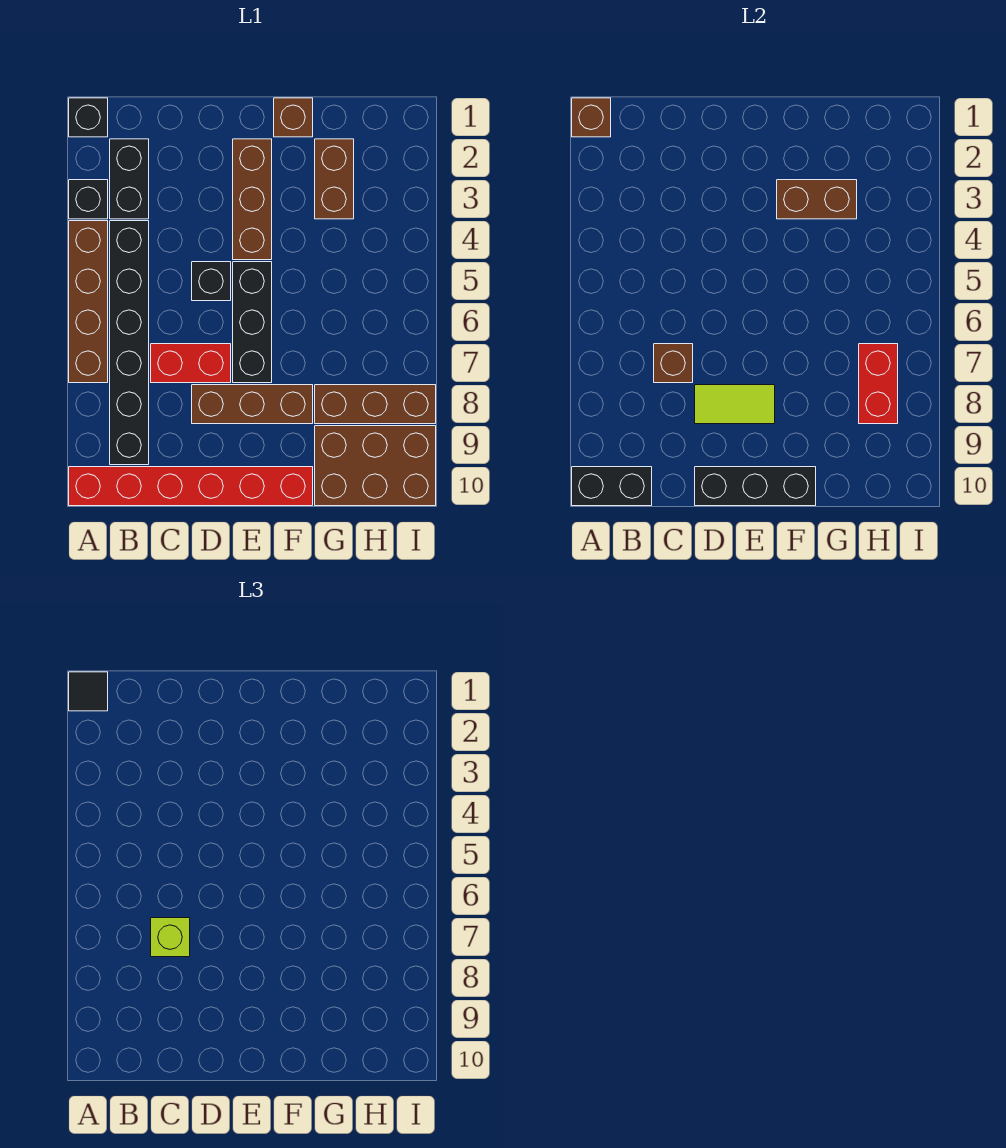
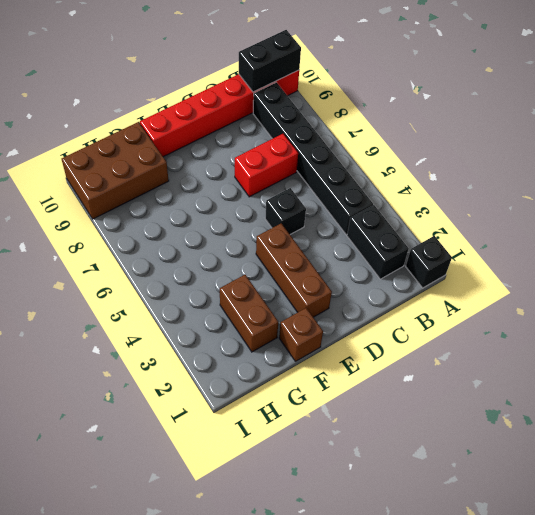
none -> black brick A3 level 1
none -> brown brick A4:A7 level 1
none -> brown brick D8:F8 level 1

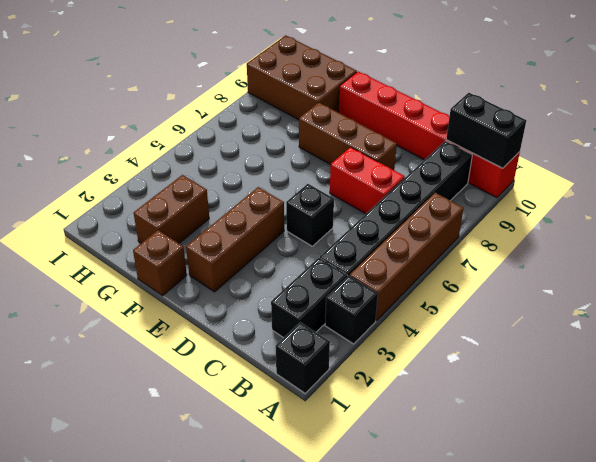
none -> black brick E5:E7 level 1
none -> brown brick G8:I8 level 1
none -> brown brick A1 level 2

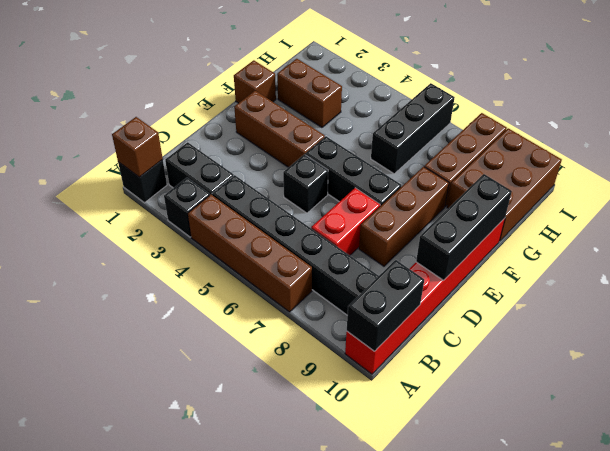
black brick G6:I6 level 1 -> none
none -> brown brick C7 level 2
none -> lime tile D8:E8 level 2
none -> brown brick F3:G3 level 2

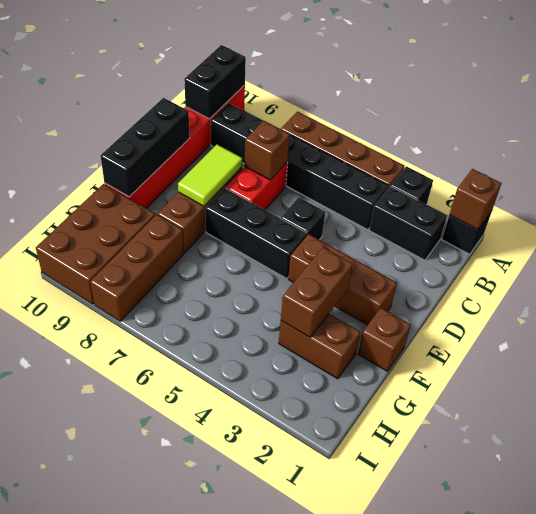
none -> red brick H7:H8 level 2
none -> black tile A1 level 3
none -> lime brick C7 level 3

